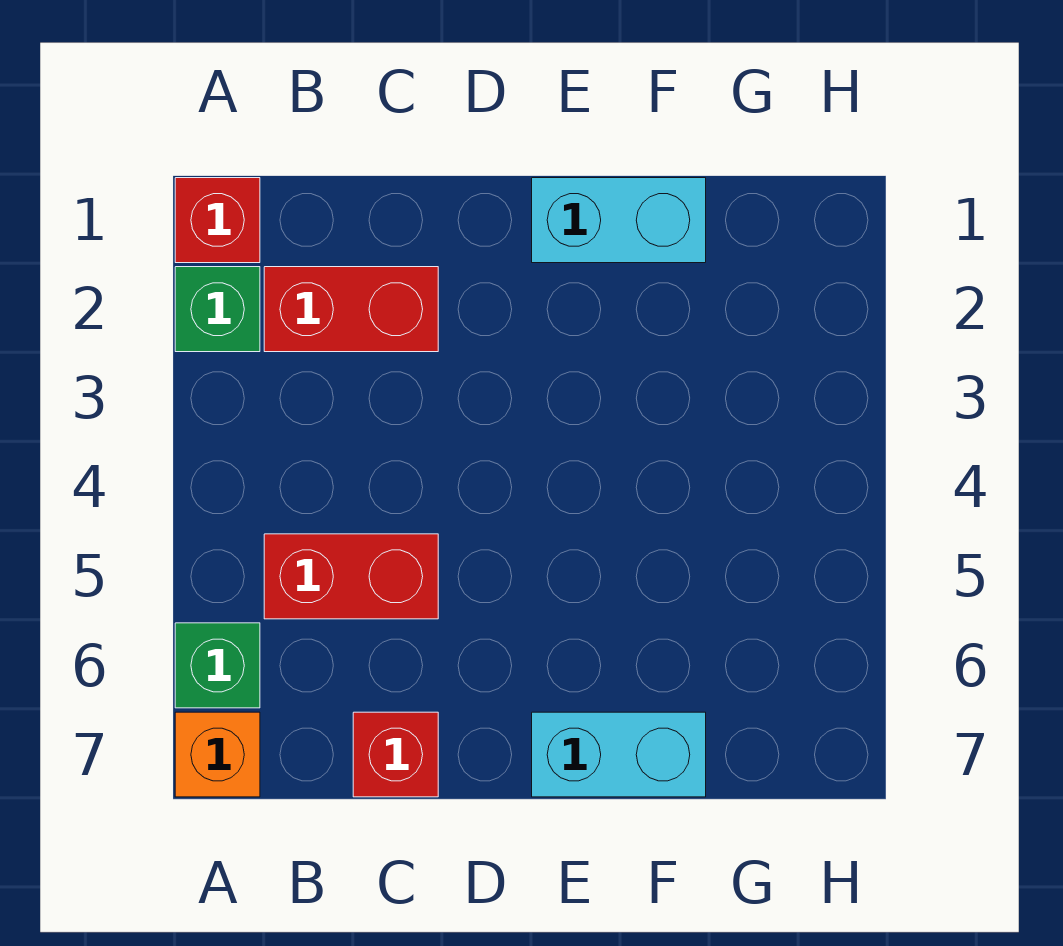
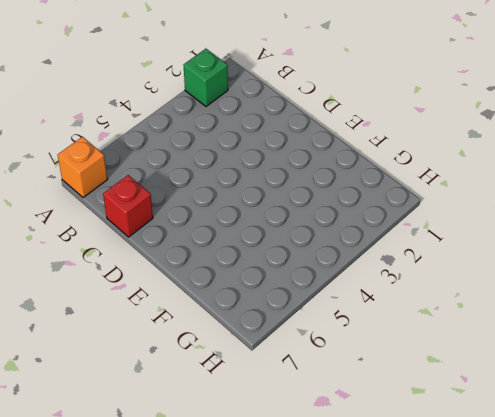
none -> red brick A1 level 1
none -> green brick A6 level 1

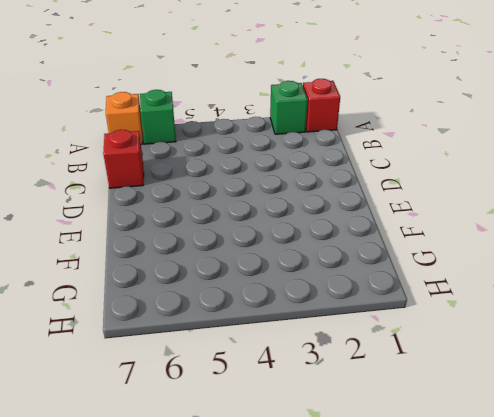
none -> red brick B2:C2 level 1
none -> red brick B5:C5 level 1

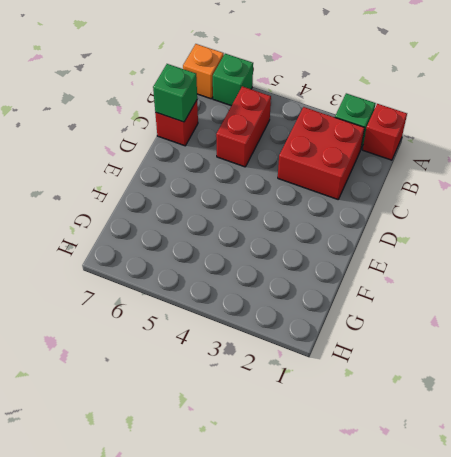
red brick B2:C3 level 1 -> red brick B2:C2 level 1
green brick C7 level 2 -> none
none -> cyan brick E1:F1 level 1
none -> cyan brick E7:F7 level 1

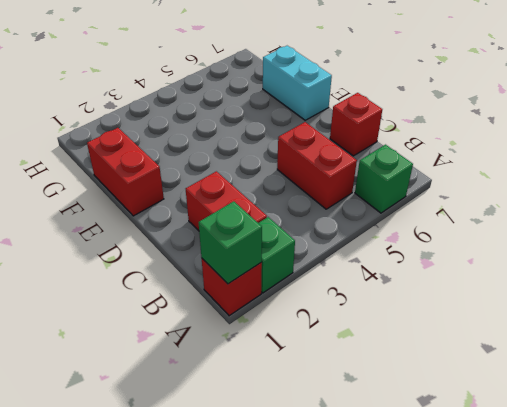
green brick A1 level 2 -> none
red brick E1:F1 level 1 -> cyan brick E1:F1 level 1
none -> orange brick A7 level 1

